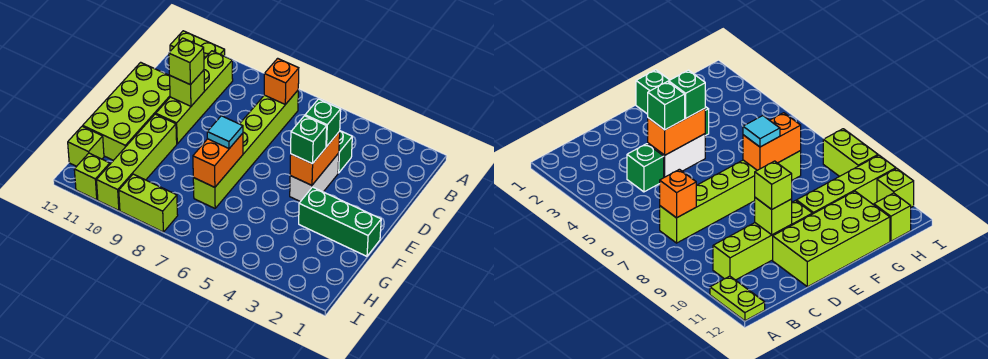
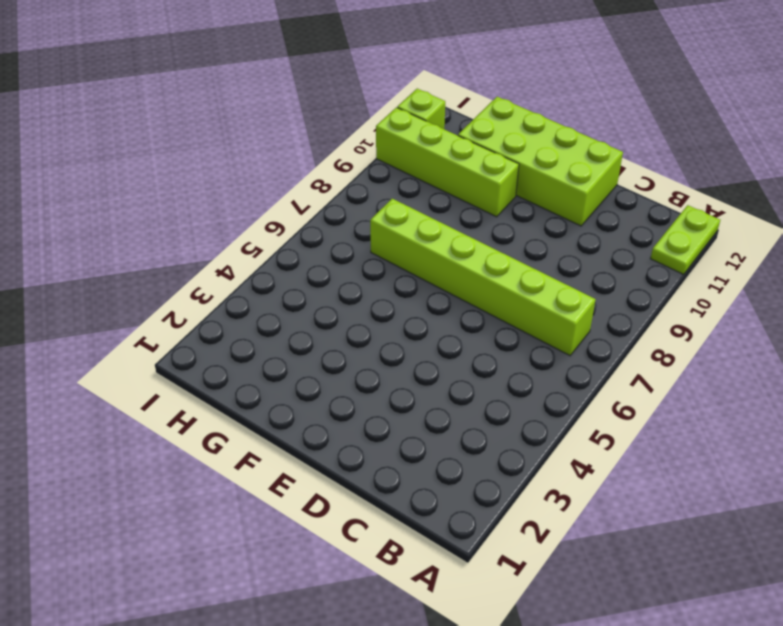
none -> lime brick B10:E10 level 1
none -> green brick C4 level 1
none -> white brick D4:E4 level 1

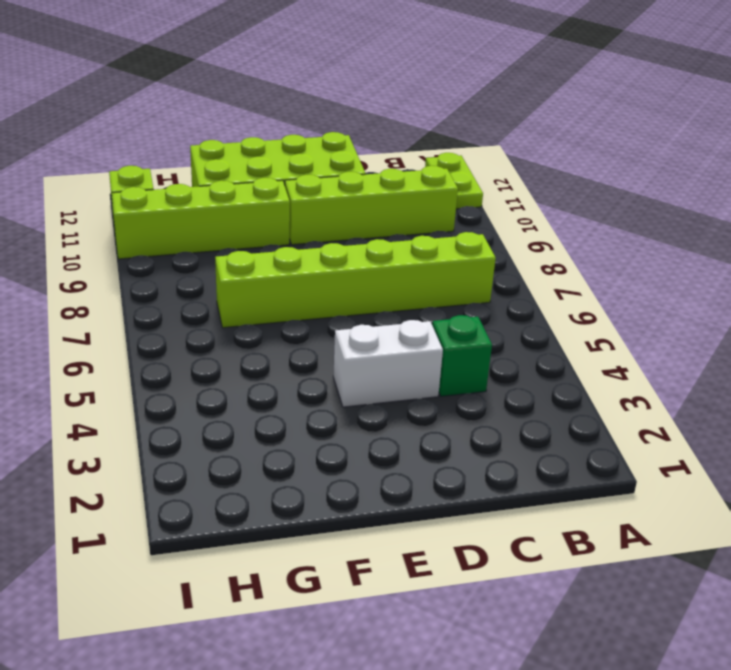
none -> green brick F1:F3 level 1
none -> lime brick H12 level 1
none -> lime brick I8:I9 level 1

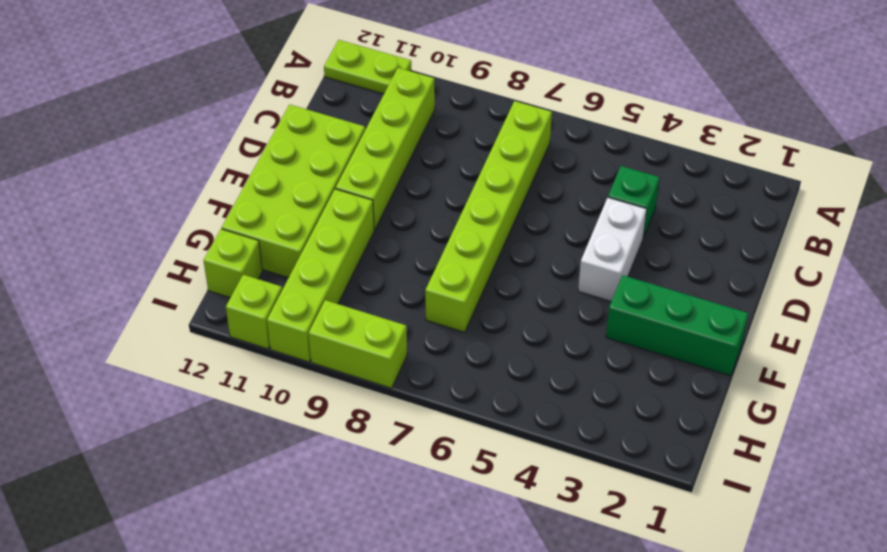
none -> orange brick B7 level 2
none -> orange brick D4:E4 level 2
none -> lime brick D10 level 2

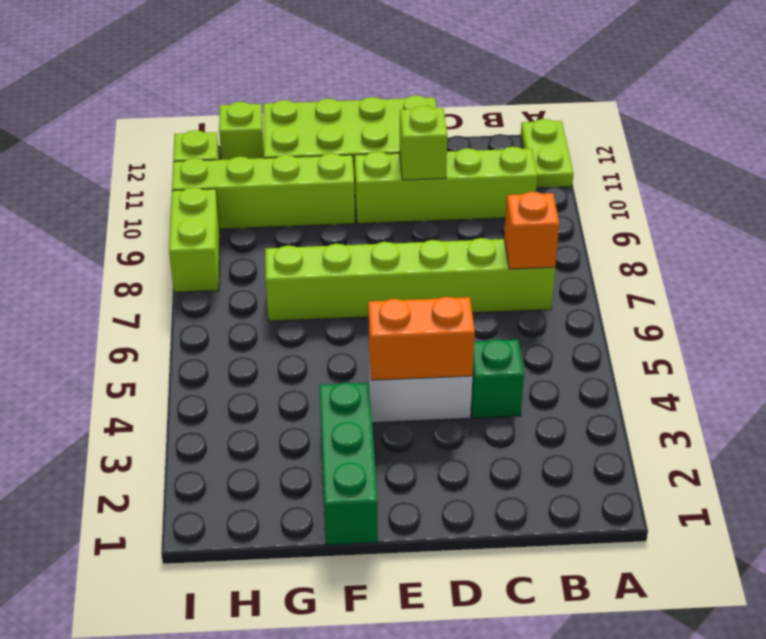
none -> orange brick F7:G7 level 2
none -> green brick D4 level 3
none -> lime brick D10 level 3

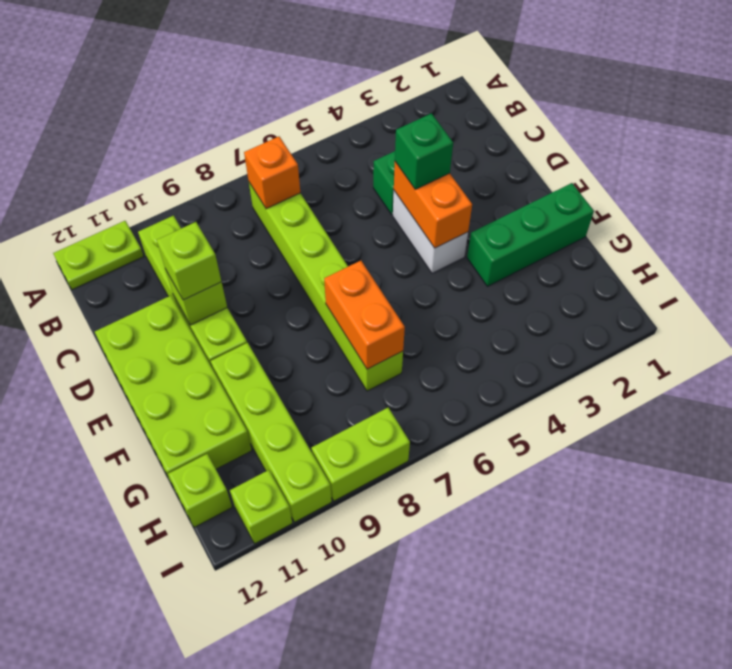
none -> green brick E4 level 3
none -> cyan tile F7 level 3

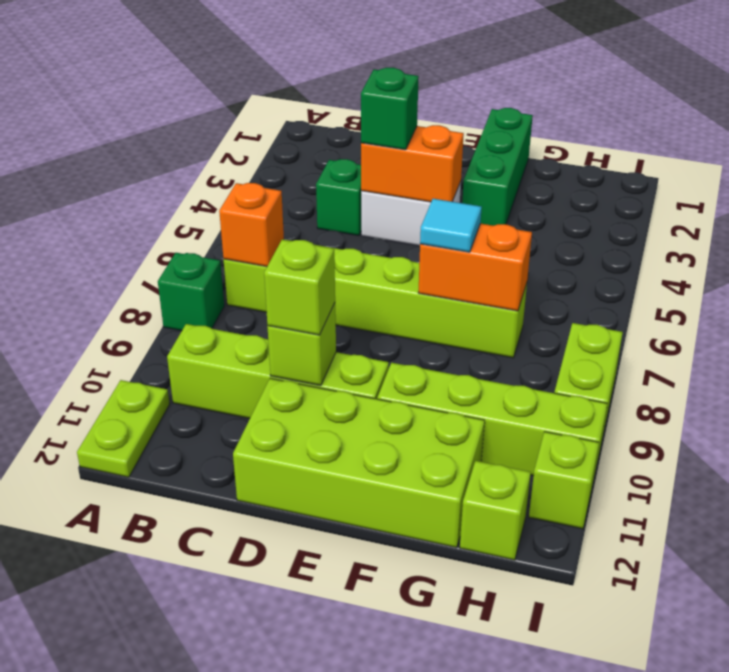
green brick A8 level 1 -> green brick E4 level 3

